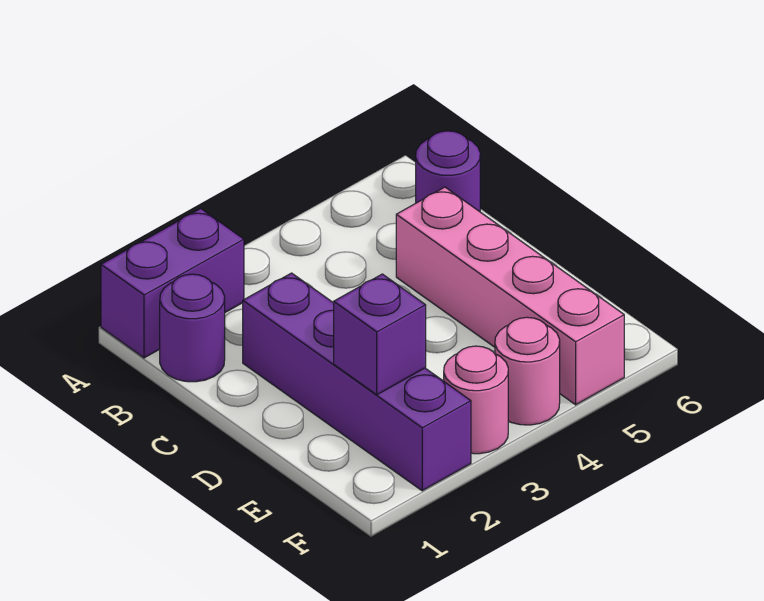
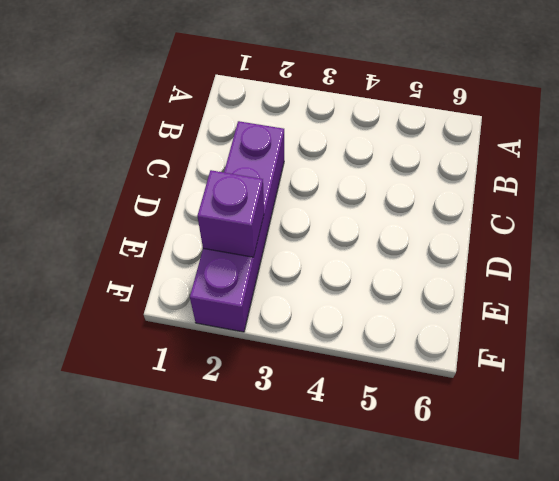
none -> purple brick A1:A2 level 1
none -> purple round brick B1 level 1

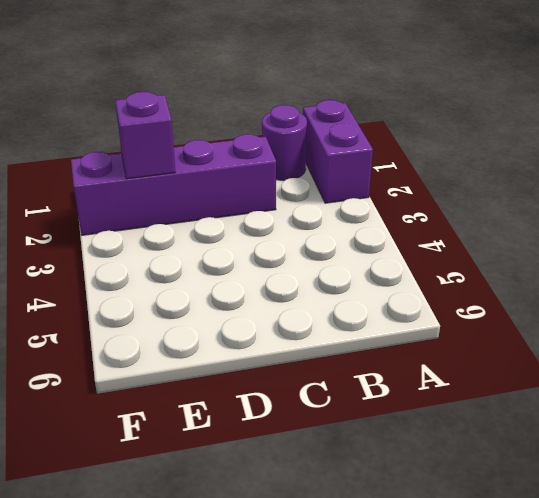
none -> purple round brick B6 level 1
none -> pink brick C5:F5 level 1

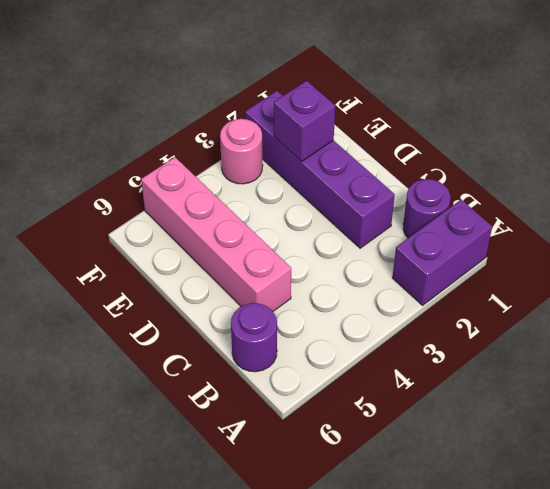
none -> pink round brick F4 level 1

